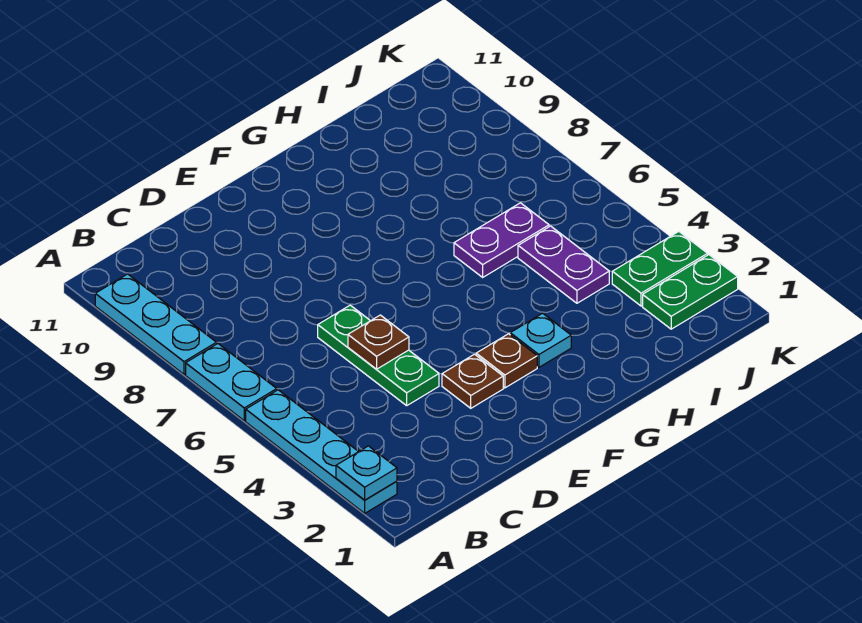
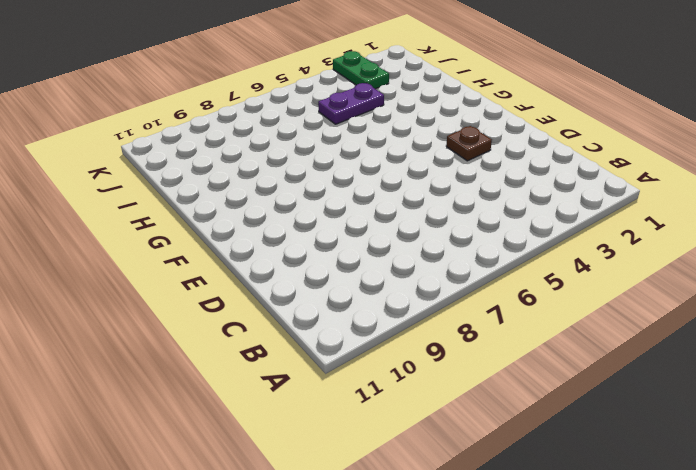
none -> cyan plate A2:A5 level 1
none -> cyan plate A6:A7 level 1
none -> cyan plate A8:A10 level 1

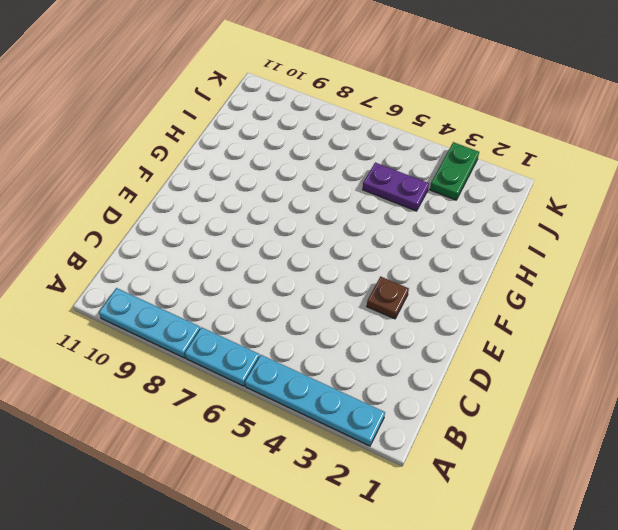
none -> green plate D4:D6 level 1
none -> brown plate F3 level 1
none -> cyan plate G3 level 1

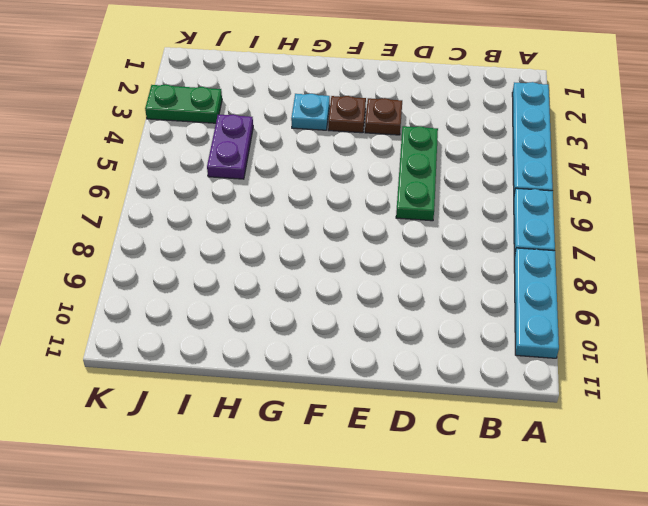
none -> purple plate H6:I6 level 1
none -> green plate J2:K2 level 1
none -> cyan plate A2 level 2

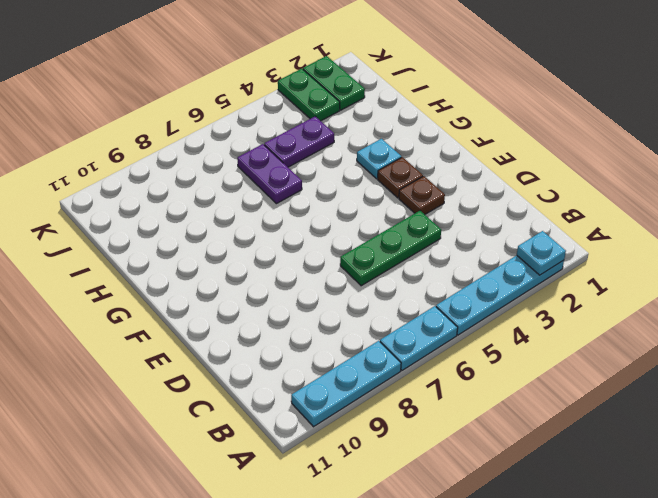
none -> brown plate D5 level 2

